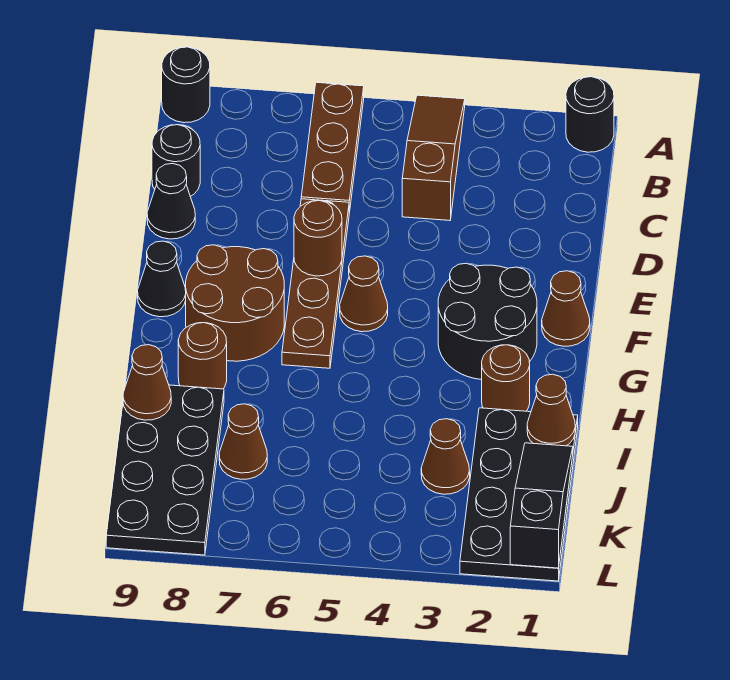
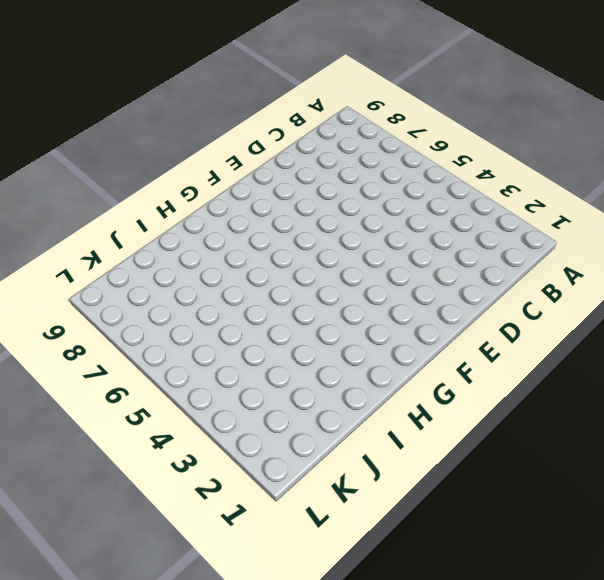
none -> black round brick A1 level 1
none -> brown slope A4:C4 level 1 top C
none -> brown plate A6:C6 level 1

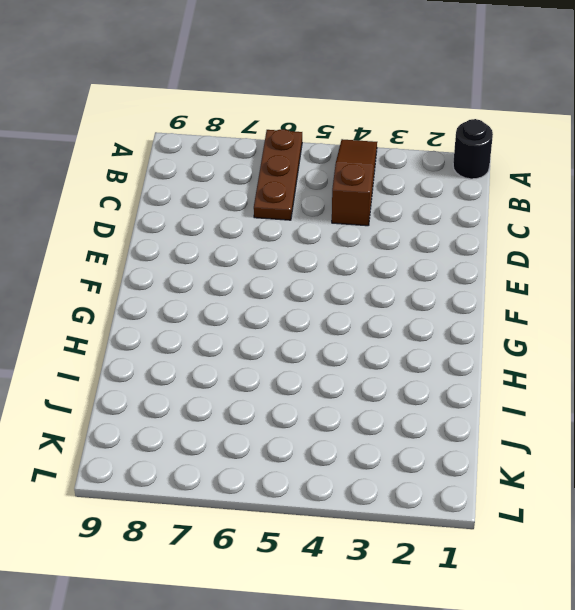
none -> black round brick A9 level 1
none -> black round brick C9 level 1
none -> brown plate D6:G6 level 1

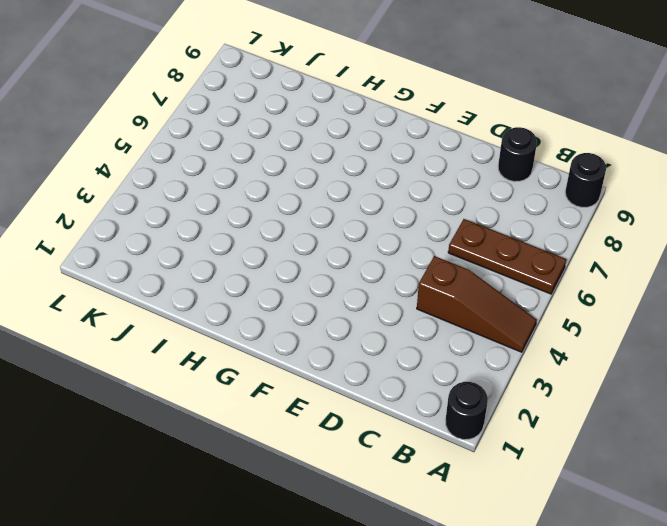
none -> brown plate D6:G6 level 1
none -> black cone D9 level 1
none -> brown cone F1 level 1

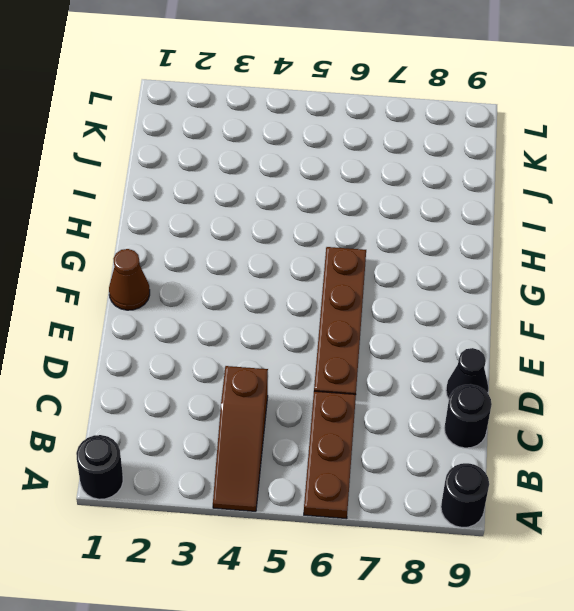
none -> black round brick F2:G3 level 1
none -> brown cone F5 level 1
none -> brown round brick F7:G8 level 1

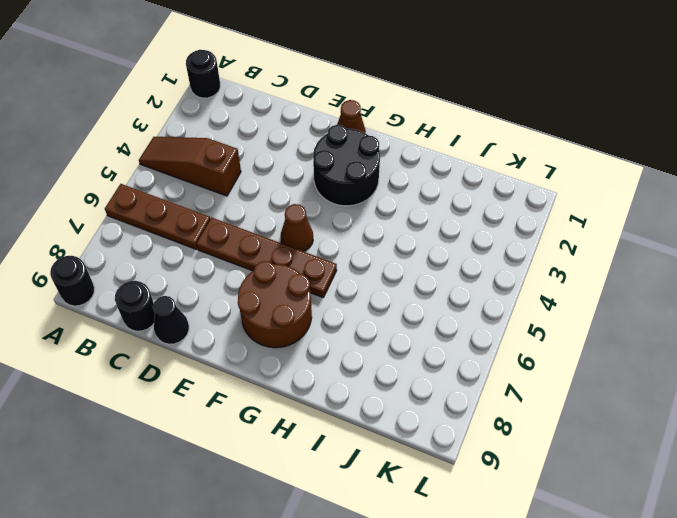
none -> black cone F9 level 1
none -> brown round brick H2 level 1
none -> brown round brick H8 level 1

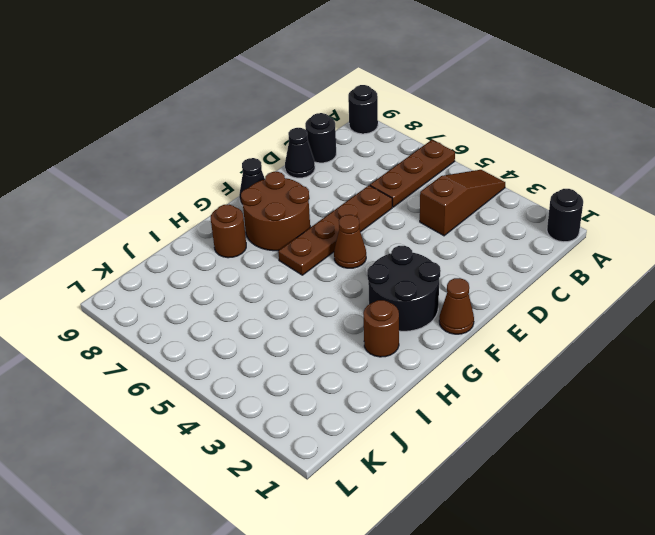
none -> black plate I1:L2 level 1
none -> black plate I8:L9 level 1
none -> brown cone J3 level 1

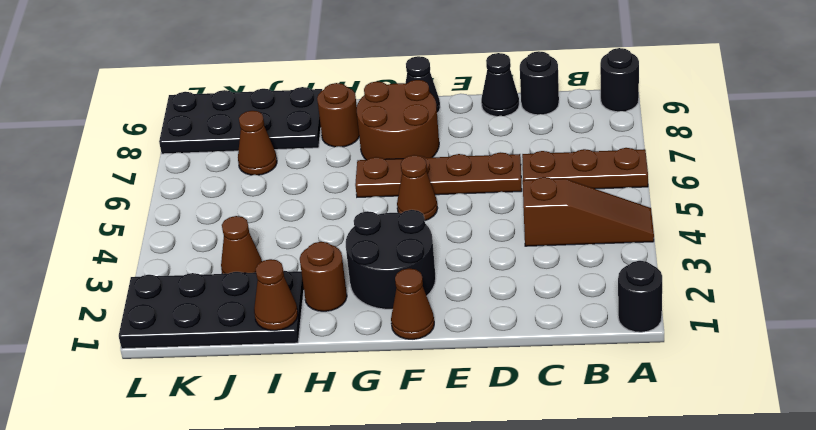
none -> brown round brick E6 level 2
none -> brown cone I9 level 2
none -> black slope J1:L1 level 2 top L

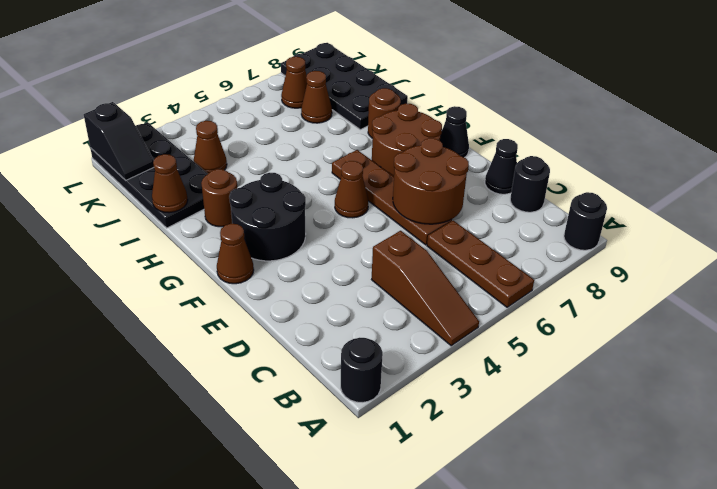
brown round brick D6:E7 level 2 -> brown round brick E6 level 2
black slope K1:L1 level 2 top L -> black slope J1:L1 level 2 top L
brown cone K7 level 1 -> brown cone I9 level 2

